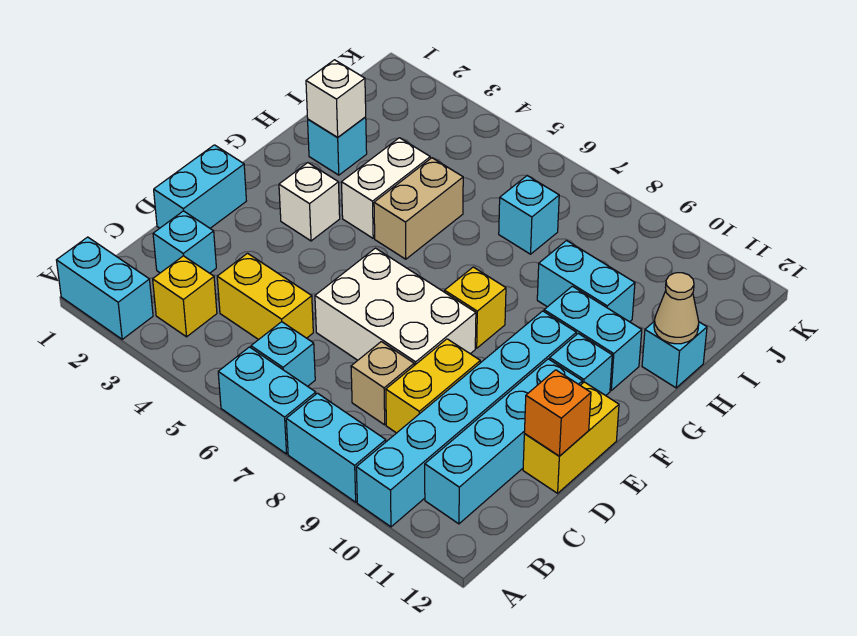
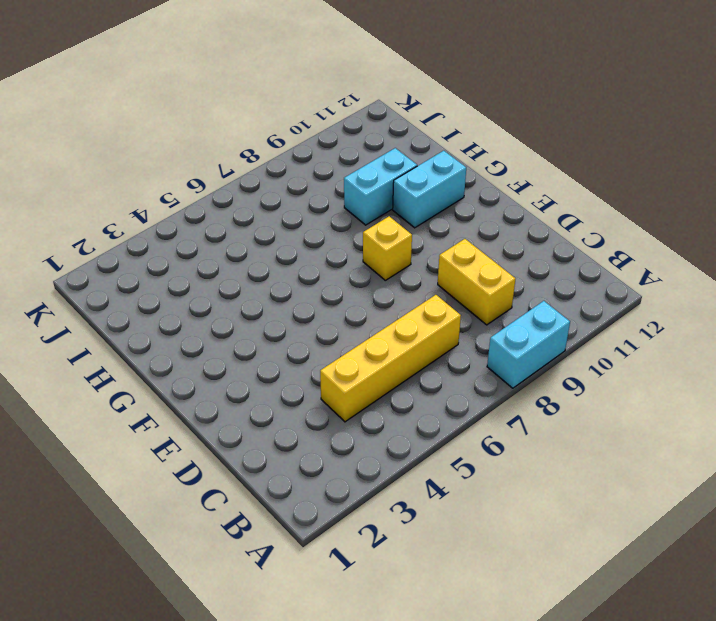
yellow brick C4:C7 level 1 -> yellow brick C4:C5 level 1
none -> cyan brick A1:A2 level 1
none -> cyan brick A6:A7 level 1
none -> cyan brick A10:F10 level 1

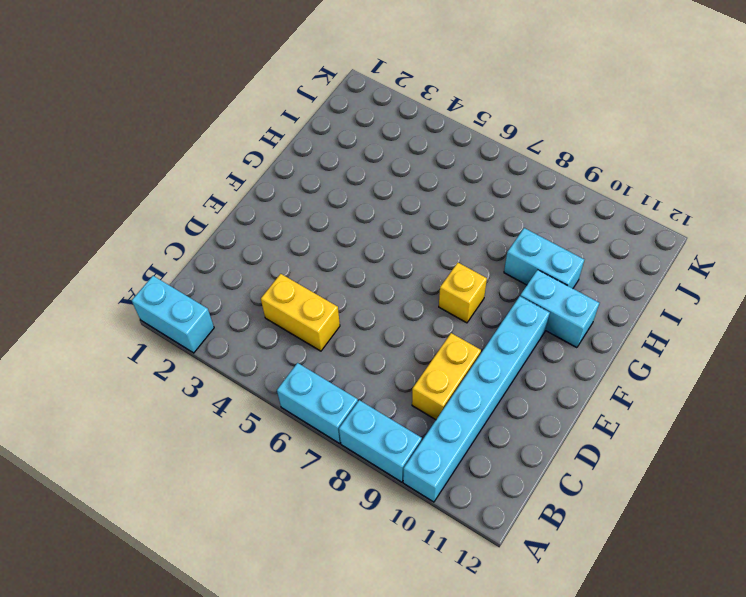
none -> yellow brick B3 level 1
none -> cyan brick B6 level 1
none -> cyan brick B11:E11 level 1

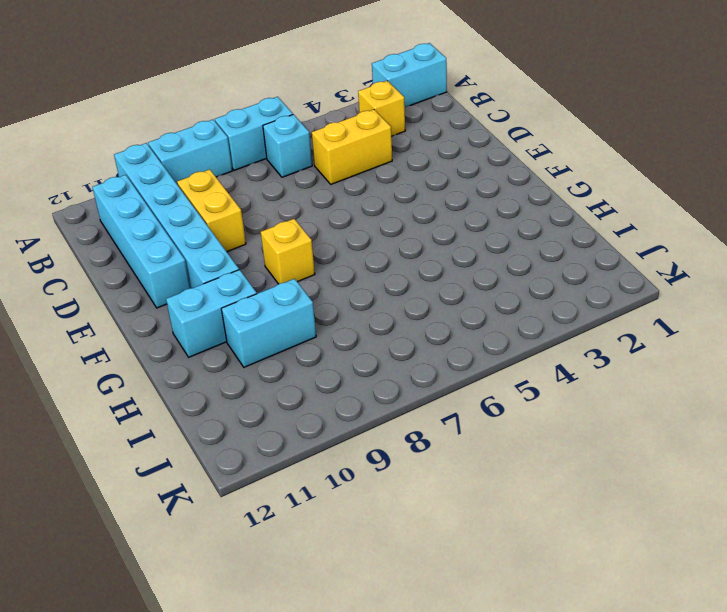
none -> cyan brick C2 level 1
none -> tan brick C8 level 1
none -> cyan brick D1:E1 level 1

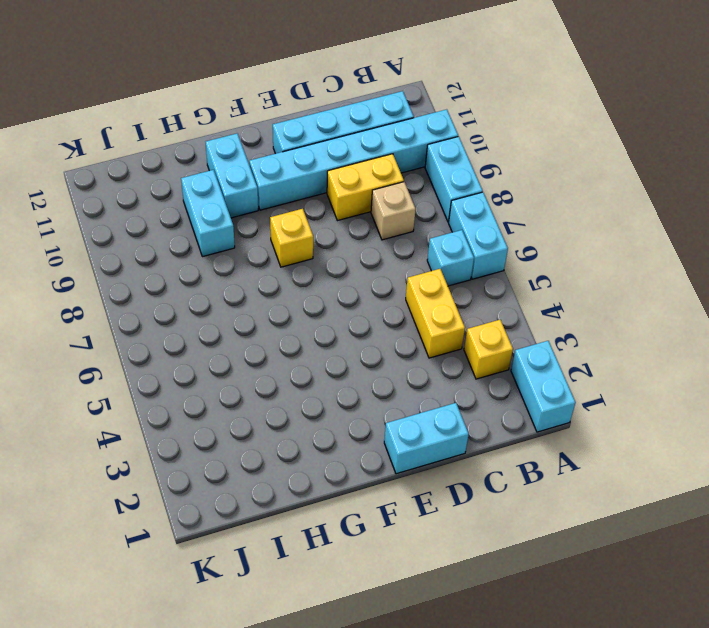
none -> cyan brick C2 level 1
none -> white brick D6:E8 level 1
none -> yellow brick D12:E12 level 1

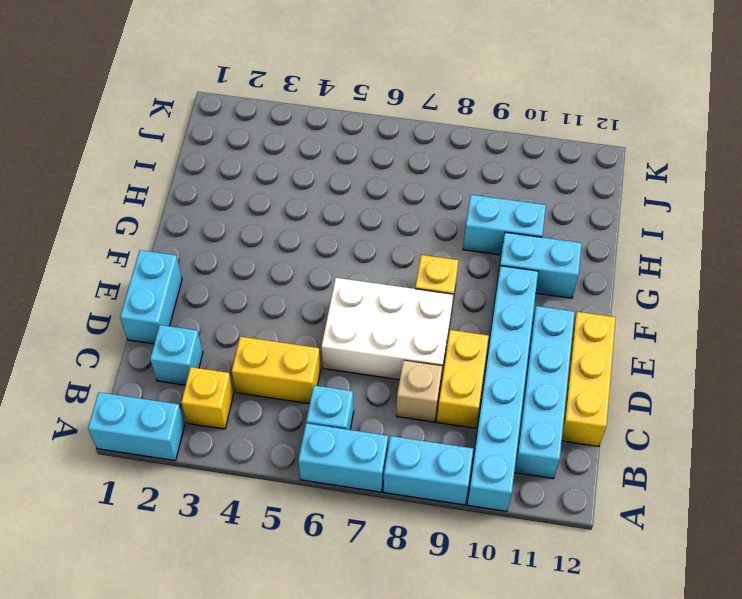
yellow brick C12:E12 level 1 -> yellow brick D12:E12 level 1
none -> white brick F3 level 1
none -> cyan brick F11 level 1
none -> white brick G4:H4 level 1

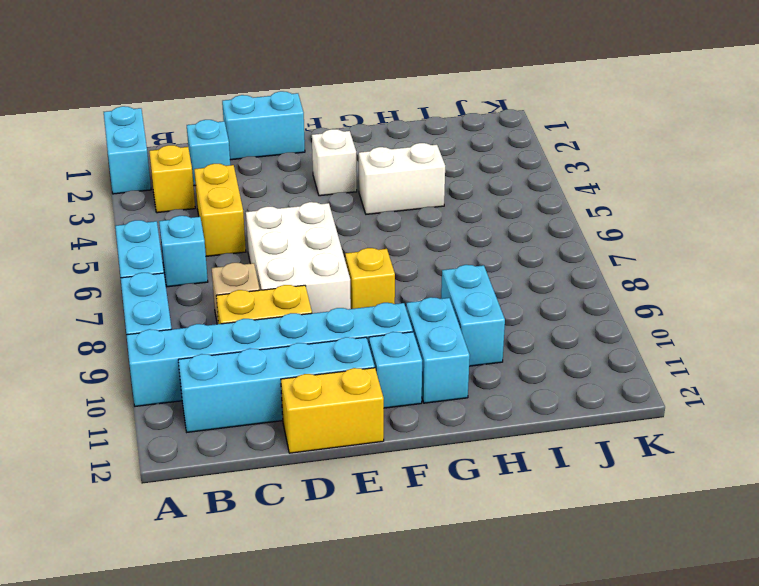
none -> tan brick G5:H5 level 1
none -> cyan brick H2 level 1
none -> cyan brick H12 level 1

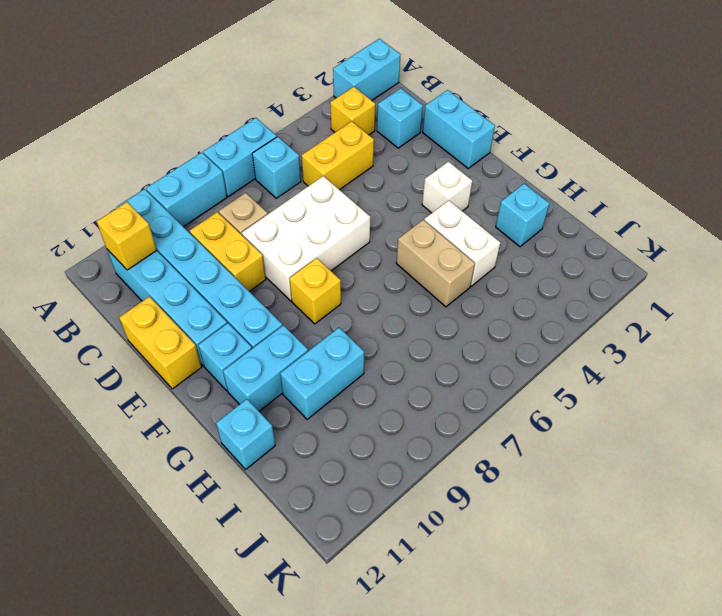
yellow brick B11 level 2 -> none
none -> cyan brick I7 level 1
none -> orange brick D12 level 2
none -> white brick H2 level 2

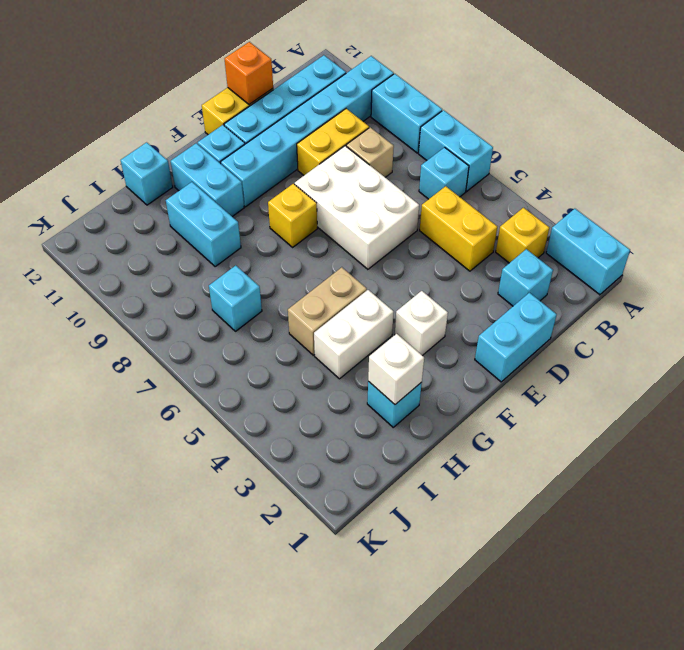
none -> tan cone H12 level 2

